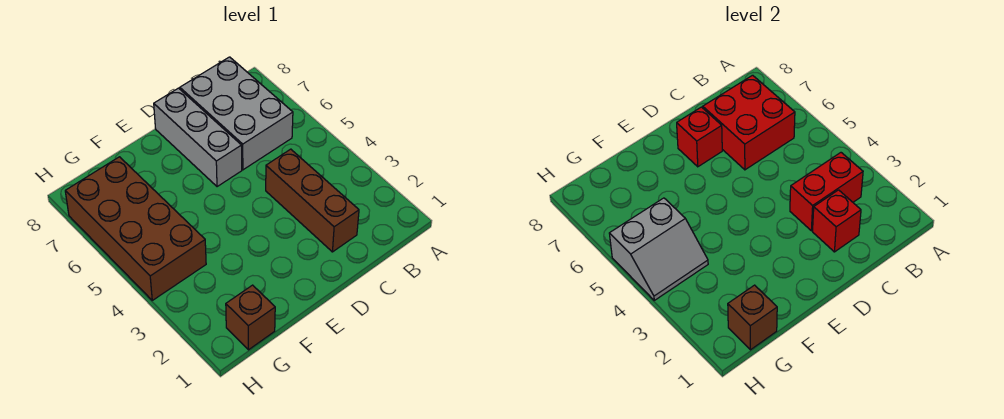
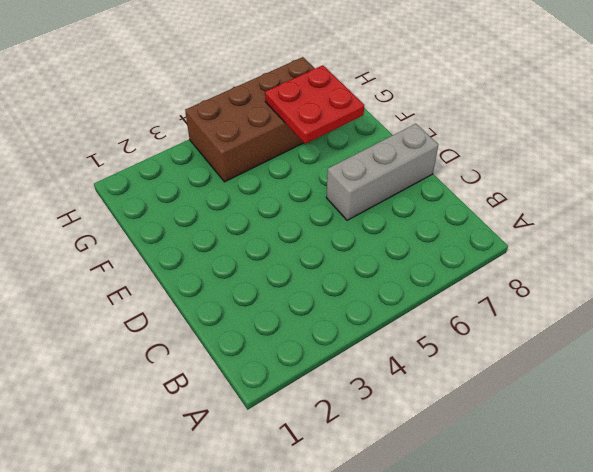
red plate F6:G7 level 2 -> none
none -> grey brick B6:C8 level 1
none -> brown brick C2:C4 level 1

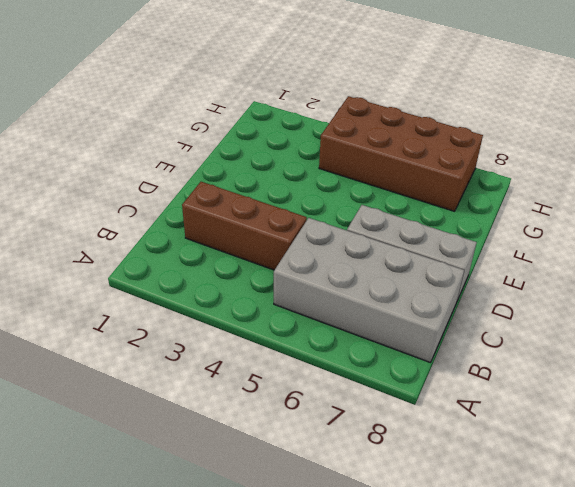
grey brick B5:C8 level 1 -> grey brick B6:C8 level 1
none -> brown brick G1 level 1
none -> red brick B3:C3 level 2

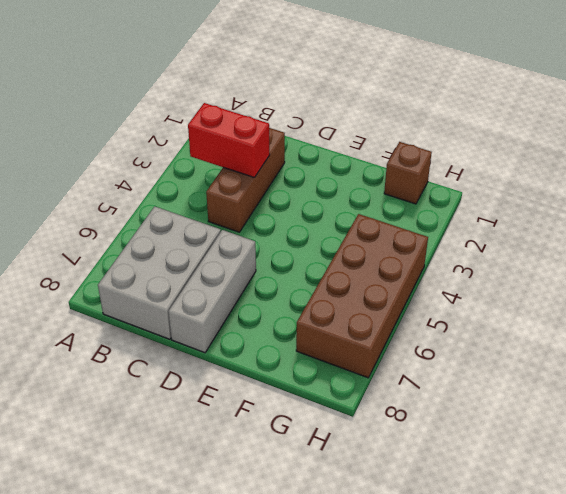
none -> red brick B6:C7 level 2
none -> red brick C2 level 2

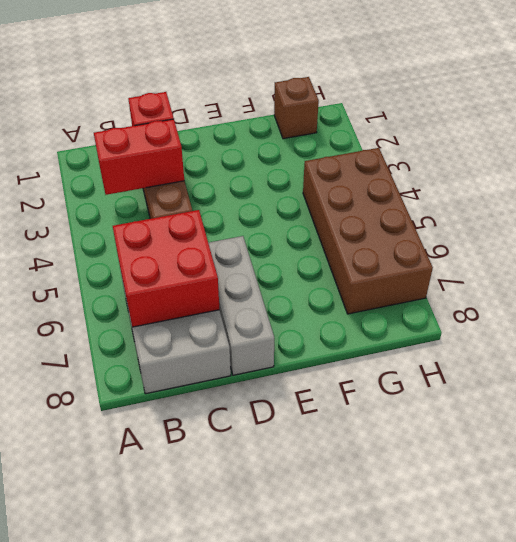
none -> red brick D7 level 2
none -> brown brick G1 level 2

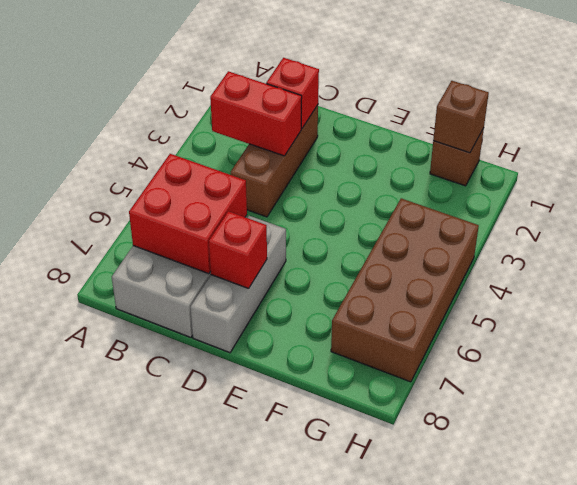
none -> grey slope G4:H5 level 2 top 5

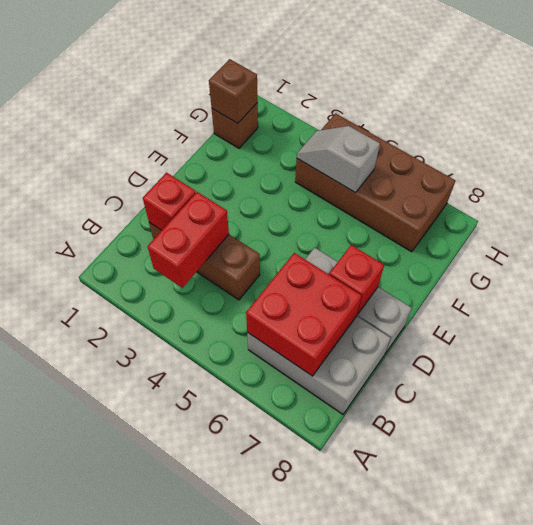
grey slope G4:G5 level 2 top 5 -> grey slope G4:H5 level 2 top 5

